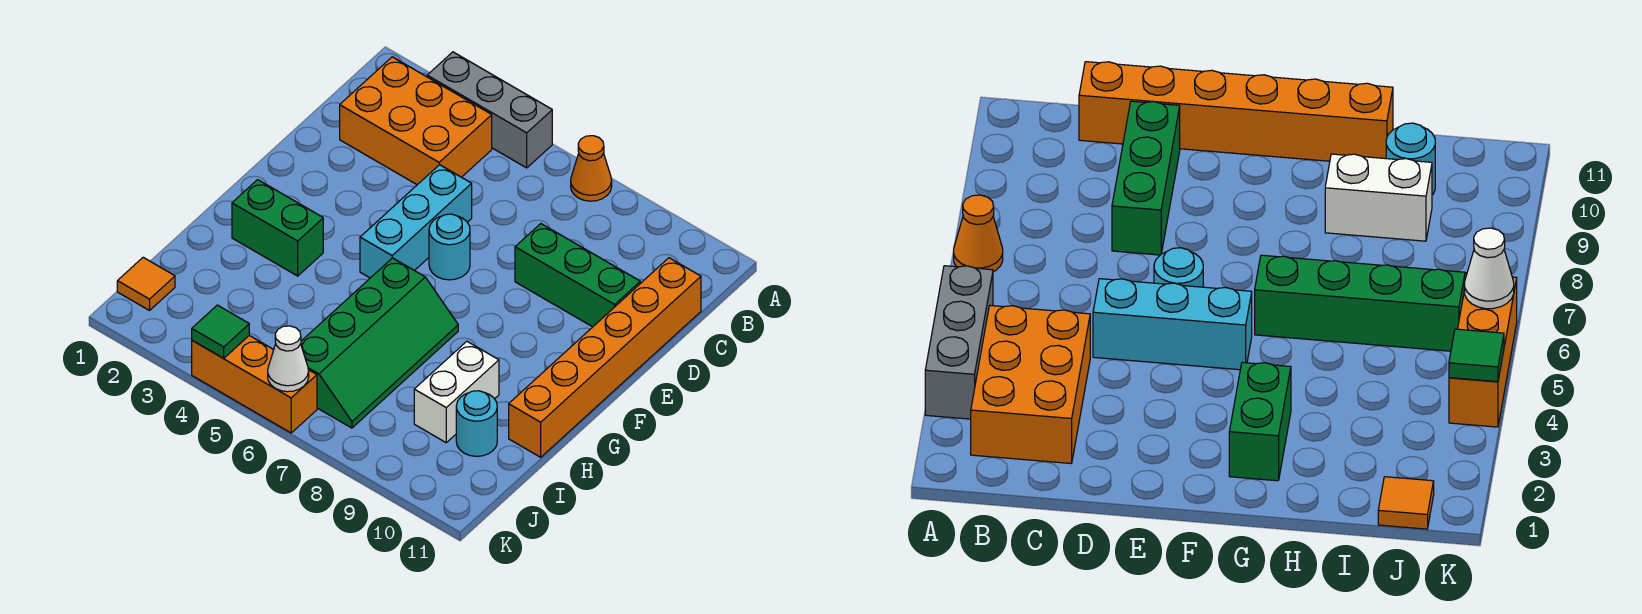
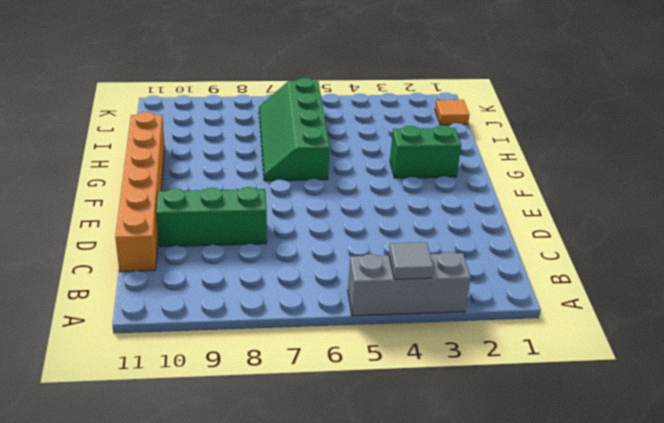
grey tile A4 level 2 -> none
none -> orange cone A7 level 1
none -> orange brick B2:C4 level 1
none -> cyan brick D5:F5 level 1

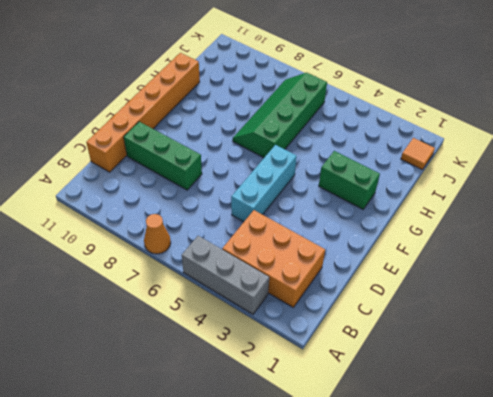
none -> cyan round brick E6 level 1
none -> white brick H9:I9 level 1
none -> cyan round brick I10 level 1

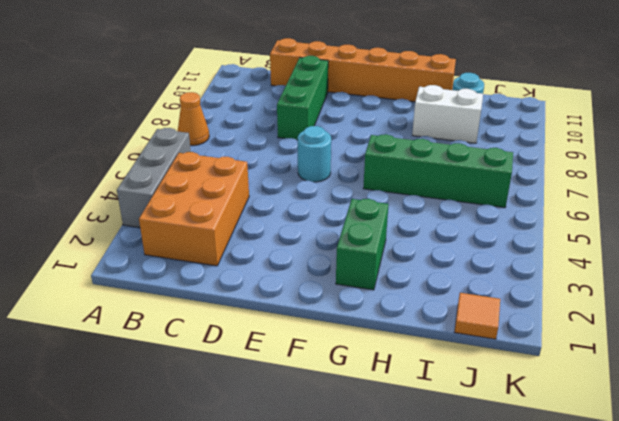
none -> cyan brick D5:F5 level 1
none -> orange brick K4:K6 level 1
none -> green tile K4 level 2

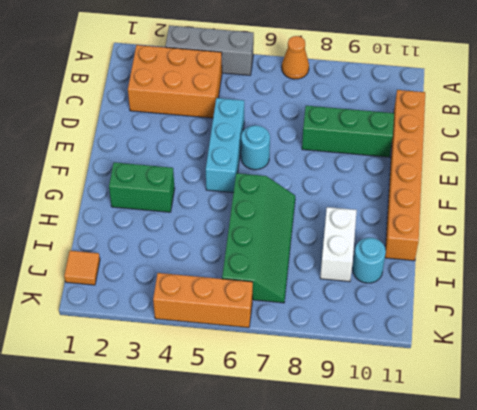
none -> green tile K4 level 2
none -> white cone K6 level 2

